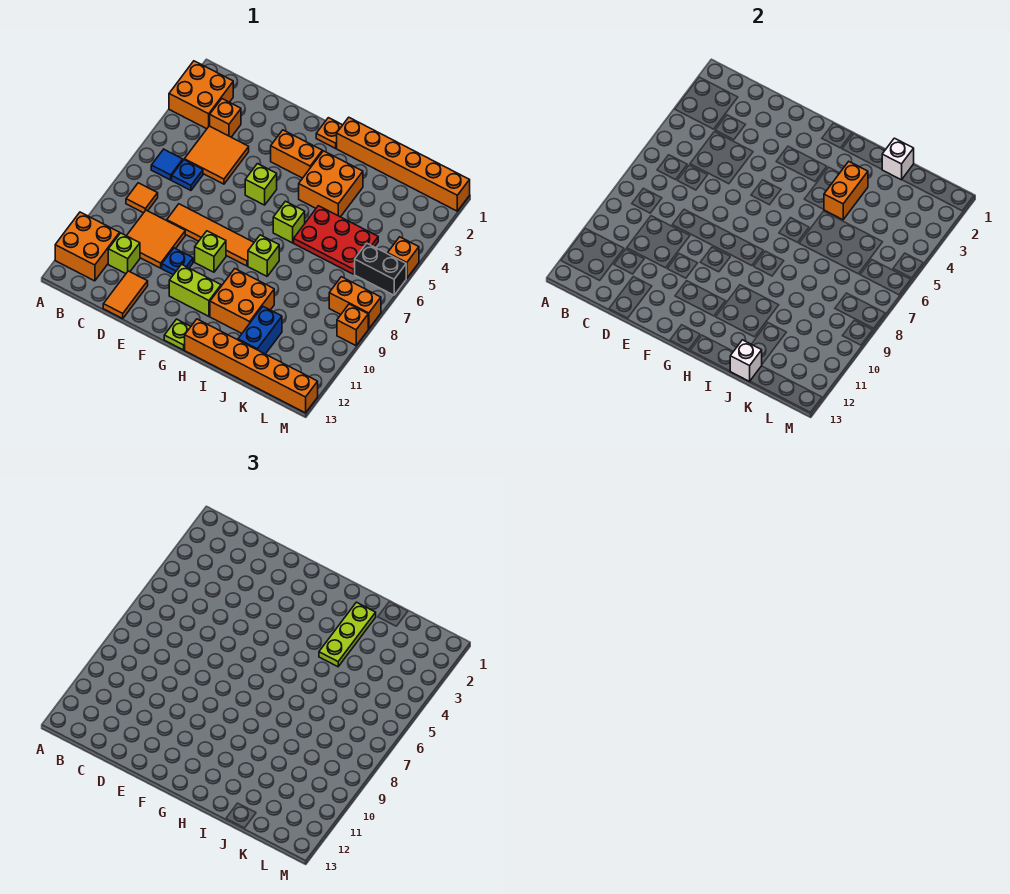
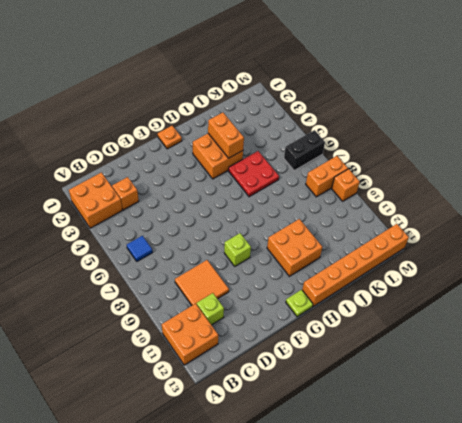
red plate I5:J6 level 1 -> red plate I5:K6 level 1
none -> orange tile B8 level 1
none -> orange tile C4:D5 level 1
none -> blue plate C6 level 1
none -> orange tile D8:G8 level 1

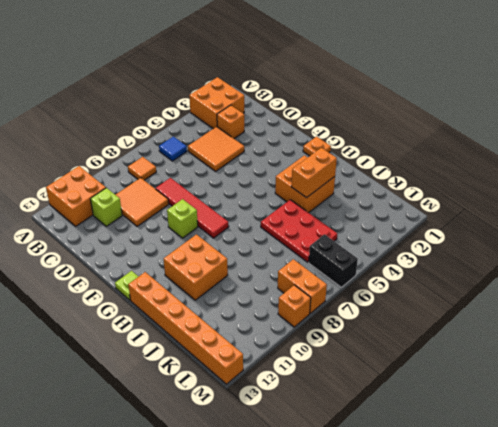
red tile D8:G8 level 1 -> orange tile D8:G8 level 1
none -> blue plate C6 level 1
none -> orange tile D12:D13 level 1
none -> blue plate E10 level 1
none -> orange brick F3:G3 level 1

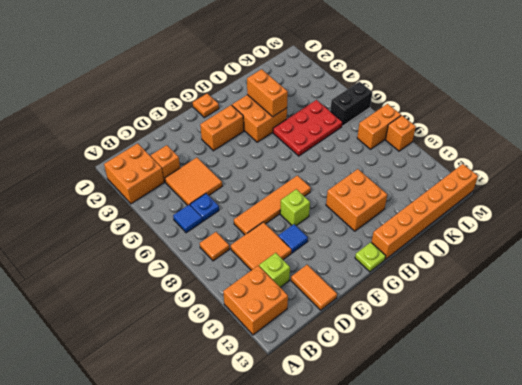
blue tile E10 level 1 -> blue plate E10 level 1
none -> lime brick F5 level 1
none -> lime brick F11:G11 level 1
none -> orange brick H1:M1 level 1
none -> lime brick H6 level 1

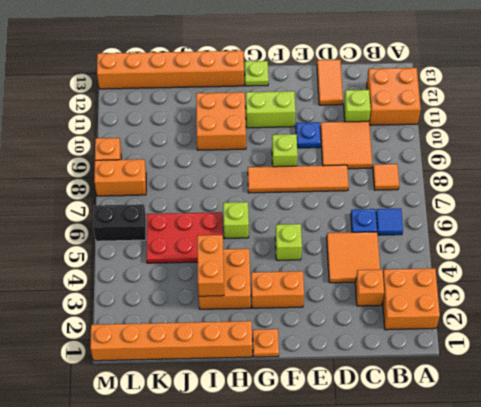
none -> lime brick H8 level 1
none -> blue brick J11:J12 level 1
none -> orange brick M5 level 1
none -> white brick J1 level 2

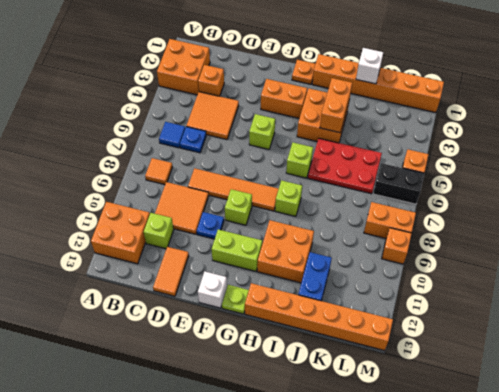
white brick F13 level 1 -> white brick J13 level 2
none -> lime plate I2:I4 level 3

